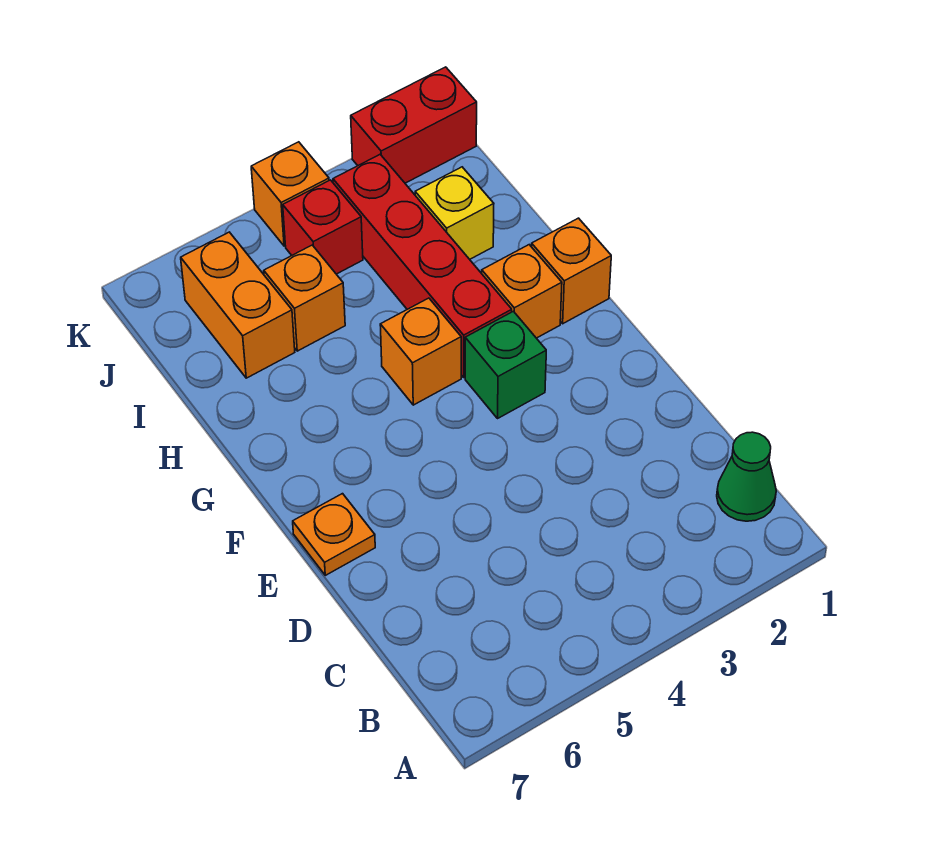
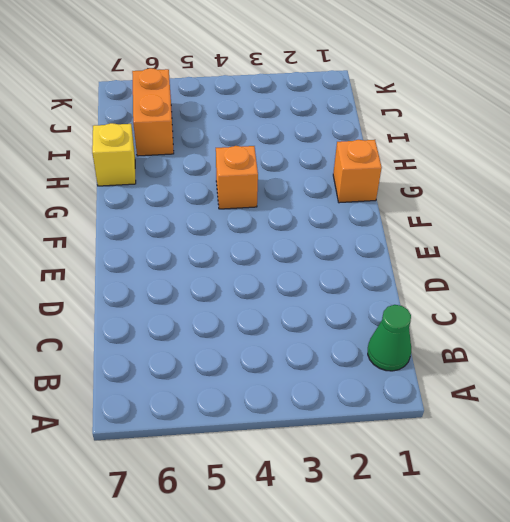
yellow brick H7 level 1 -> yellow brick I2 level 1
none -> orange plate E7 level 1
none -> green brick F3 level 1
none -> orange brick G2 level 1

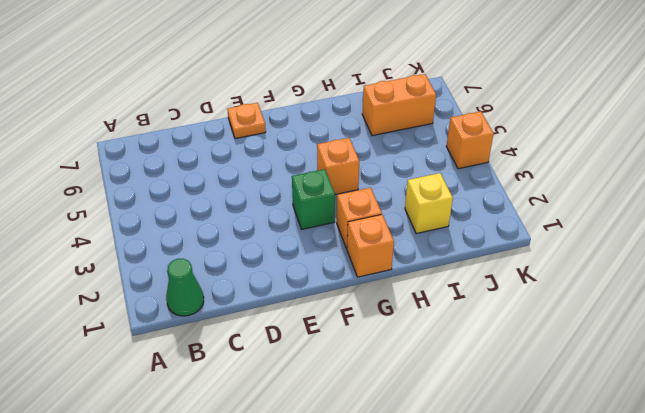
none -> red brick G3:J3 level 1
none -> orange brick I5 level 1
none -> red brick J4 level 1

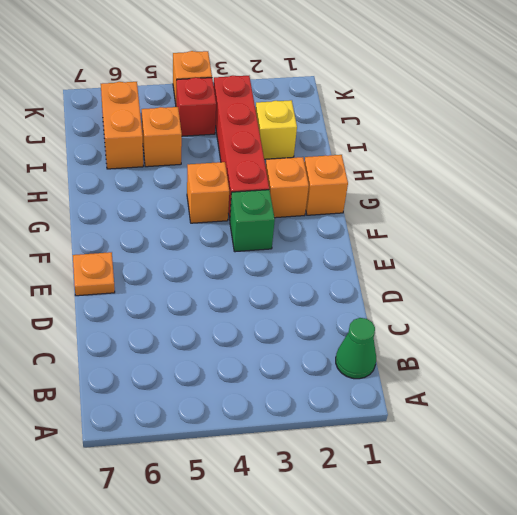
none -> red brick K1:K2 level 1

